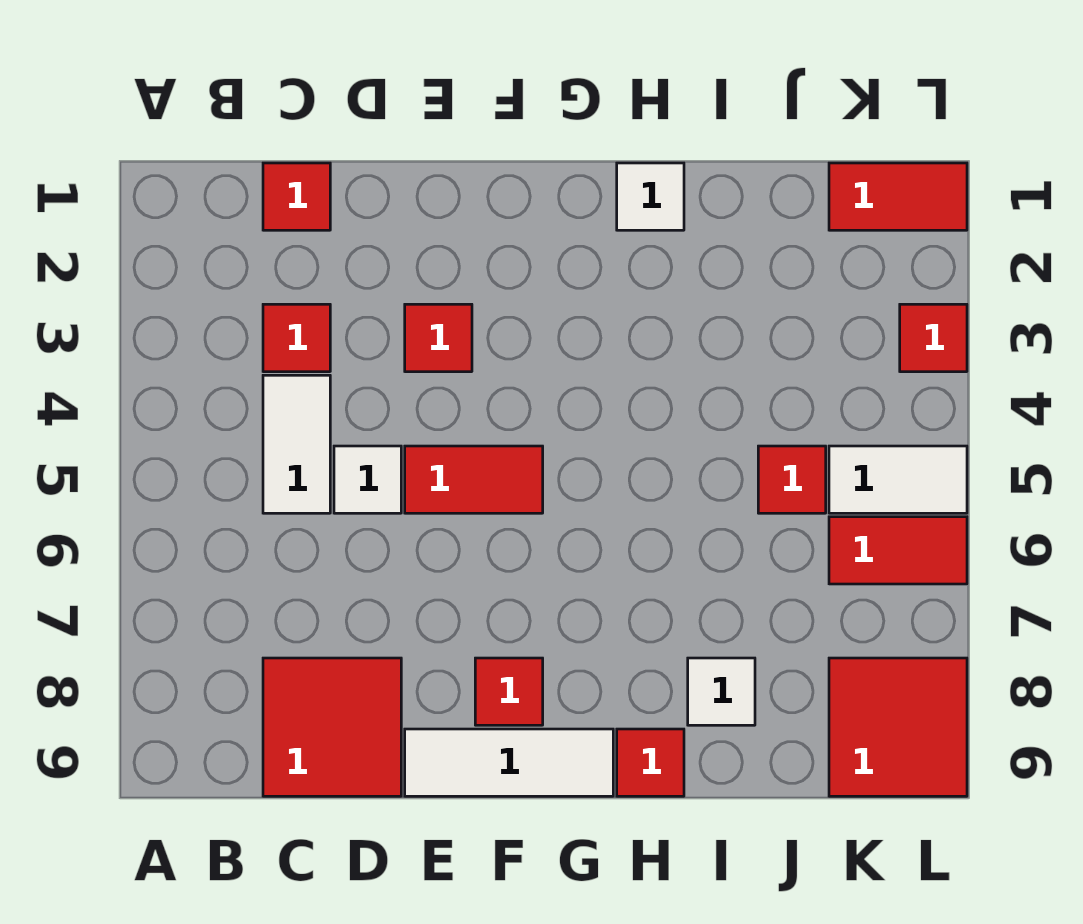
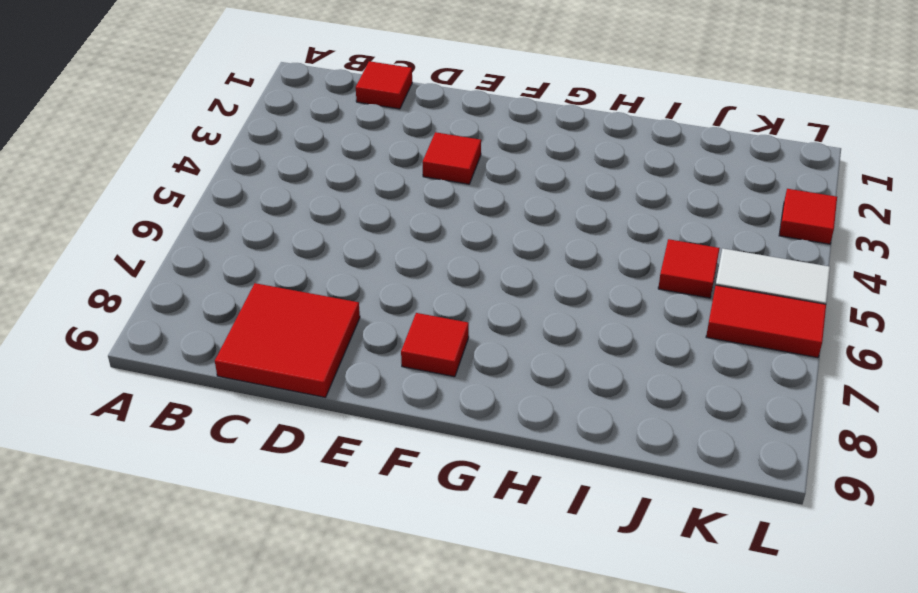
none -> red tile C3 level 1
none -> white tile C4:C5 level 1
none -> white tile D5 level 1

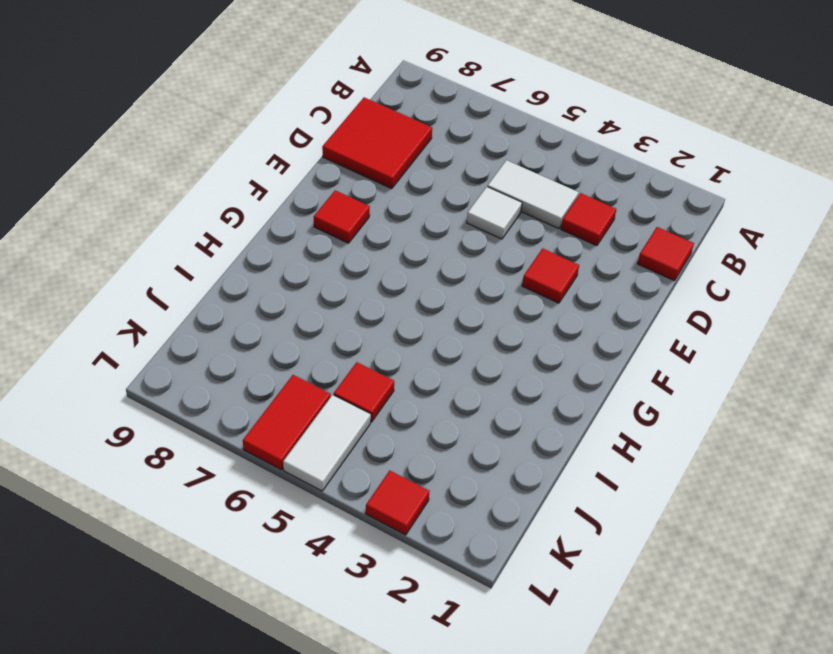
none -> red tile E5:F5 level 1
none -> white tile E9:G9 level 1
none -> white tile H1 level 1

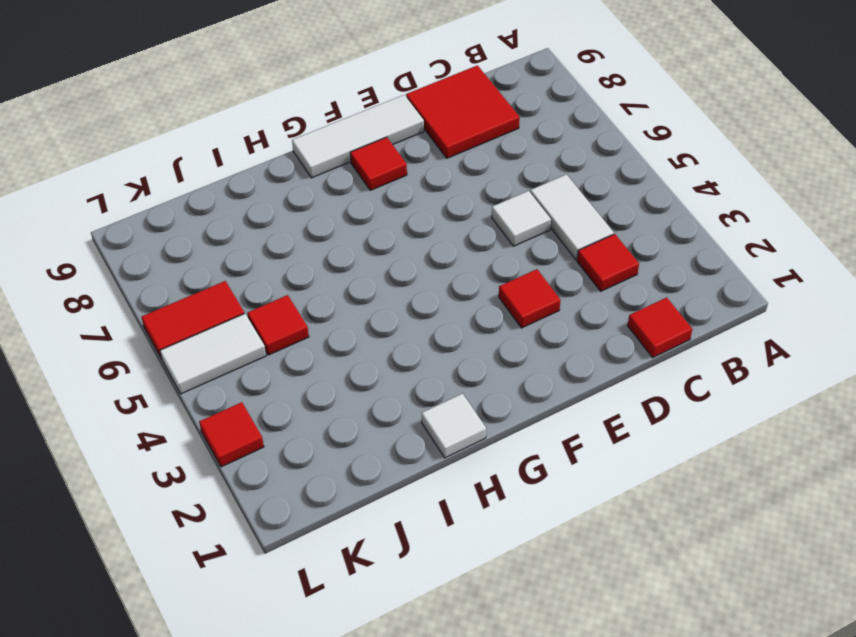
none -> red tile E5:F5 level 1
none -> red tile H9 level 1
none -> white tile I8 level 1

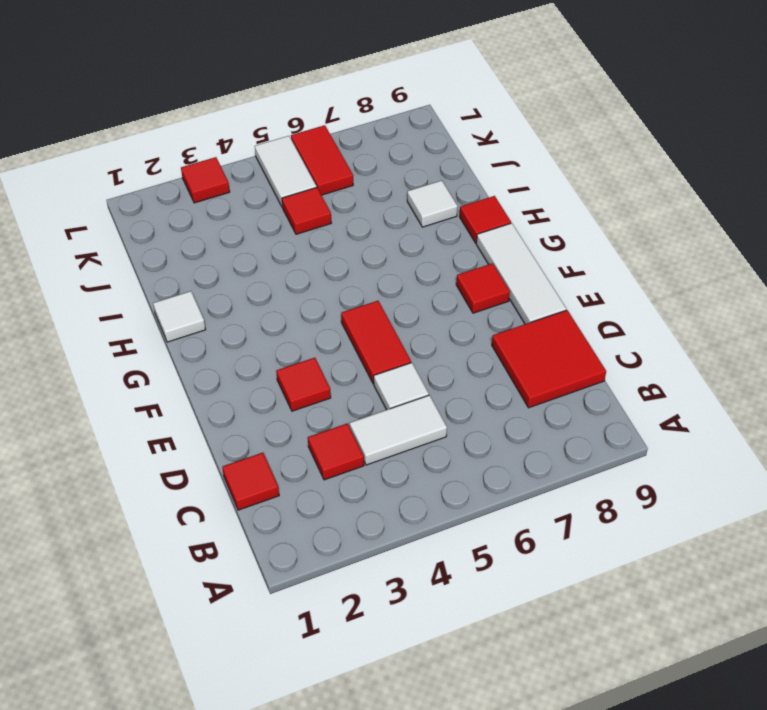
none -> red tile K1:L1 level 1
none -> red tile K8:L9 level 1

